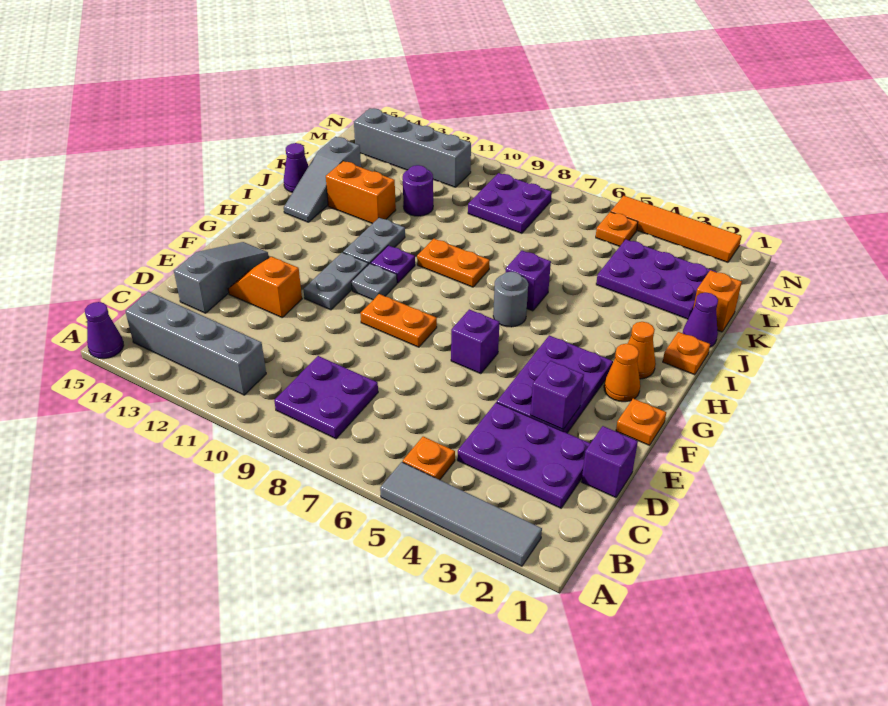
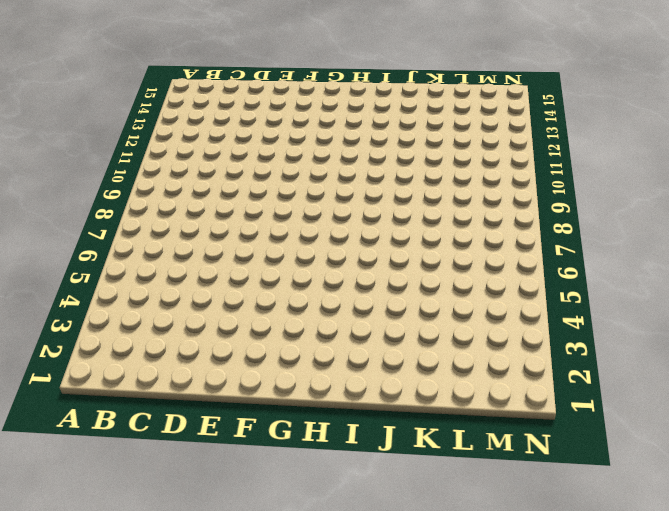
none -> grey tile A2:A5 level 1
none -> purple cone A15 level 1
none -> orange plate B5 level 1
none -> purple plate B8:C9 level 1

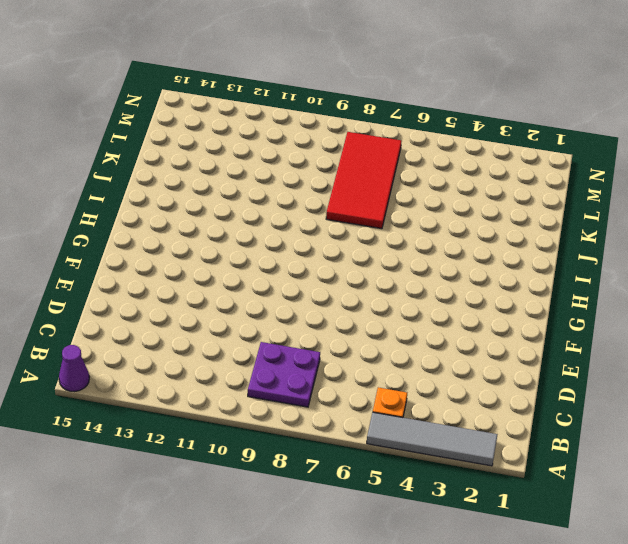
red tile J7:M8 level 1 -> purple plate L8:M9 level 1
none -> grey brick B11:B14 level 1
none -> purple plate C2:D4 level 1
none -> purple brick D1 level 1
none -> grey slope D14:F14 level 1 top D

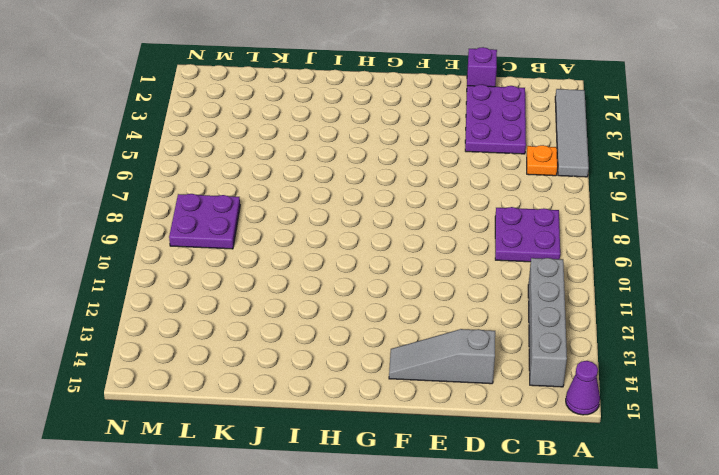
none -> purple plate E3:G4 level 1
none -> orange slope E12:E13 level 1 top 12
none -> orange plate F1 level 1
none -> purple brick F6 level 1

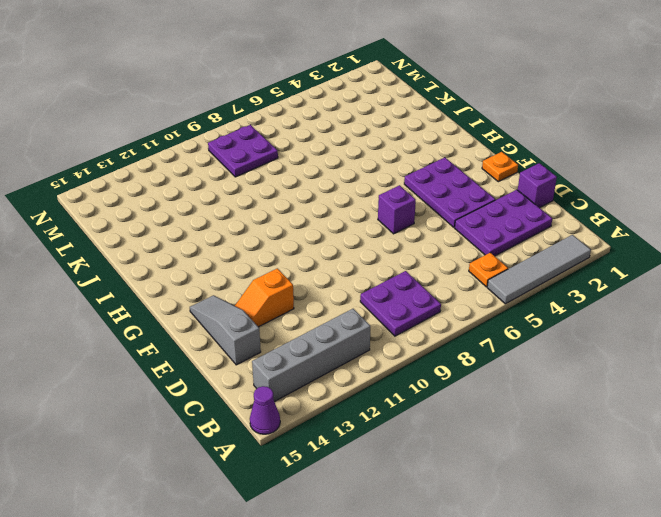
none -> orange plate F8:F9 level 1
none -> grey plate F11:G11 level 1
none -> orange cone G2 level 1
none -> grey plate G10 level 1

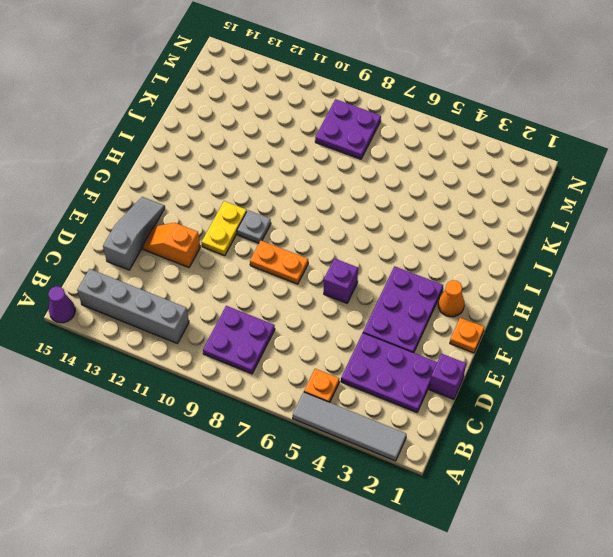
yellow plate F11:G11 level 1 -> grey plate F11:G11 level 1
none -> orange cone H2 level 1
none -> grey round brick H6 level 1
none -> purple plate H10 level 1
none -> grey plate H11:I11 level 1

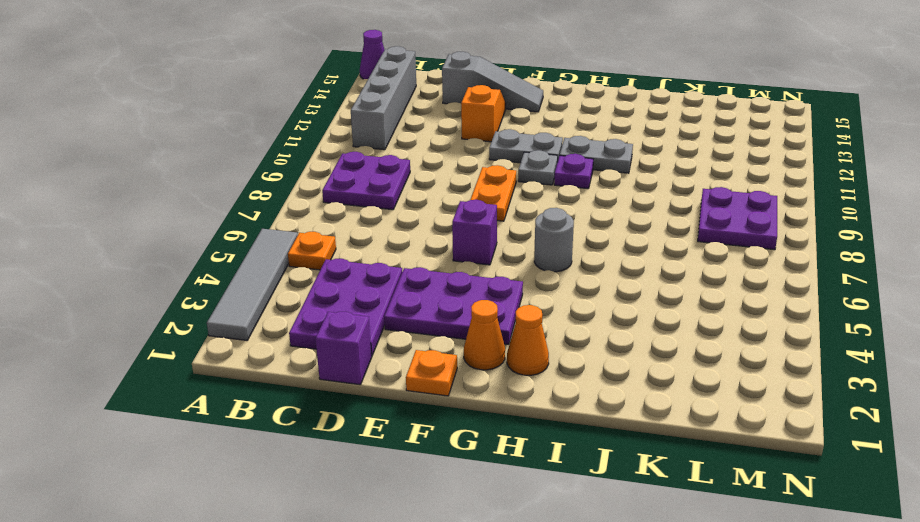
none -> orange plate I1 level 1
none -> purple brick I6 level 1
none -> orange plate I8:I9 level 1
none -> grey slope I14:K14 level 1 top K

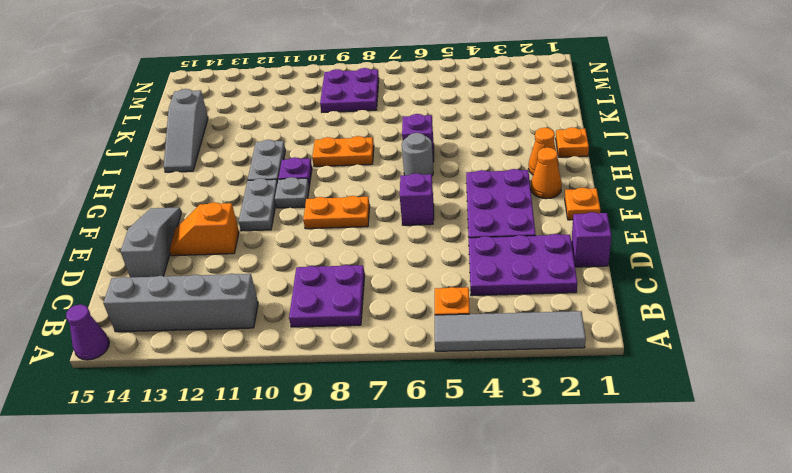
none -> purple cone J1 level 1
none -> orange brick J12:J13 level 1
none -> purple cone J15 level 1
none -> orange brick K1 level 1

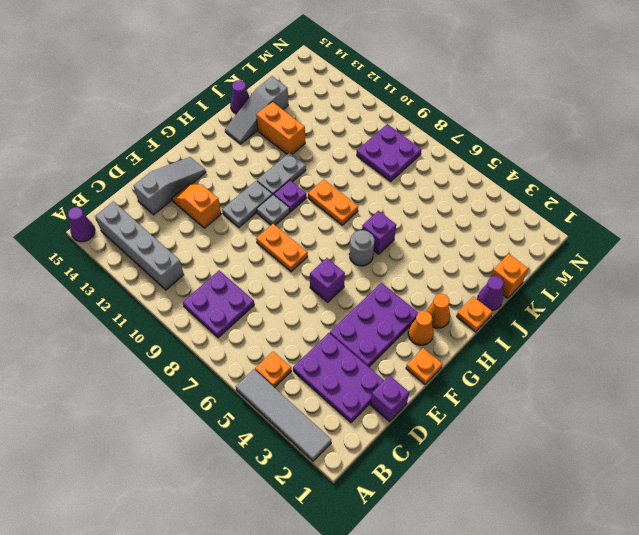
none -> purple plate K2:L4 level 1
none -> purple round brick K11 level 1
none -> orange plate M5 level 1
none -> grey brick M11:M14 level 1

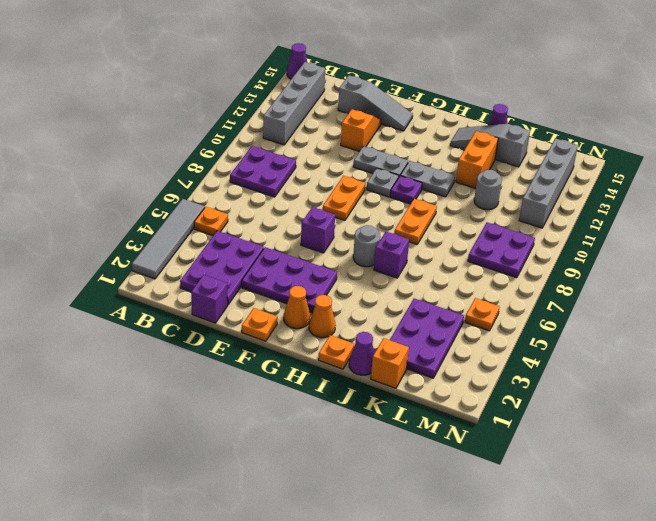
grey round brick K11 level 1 -> purple round brick K11 level 1
none -> orange tile N2:N5 level 1
none -> purple brick E3 level 2

